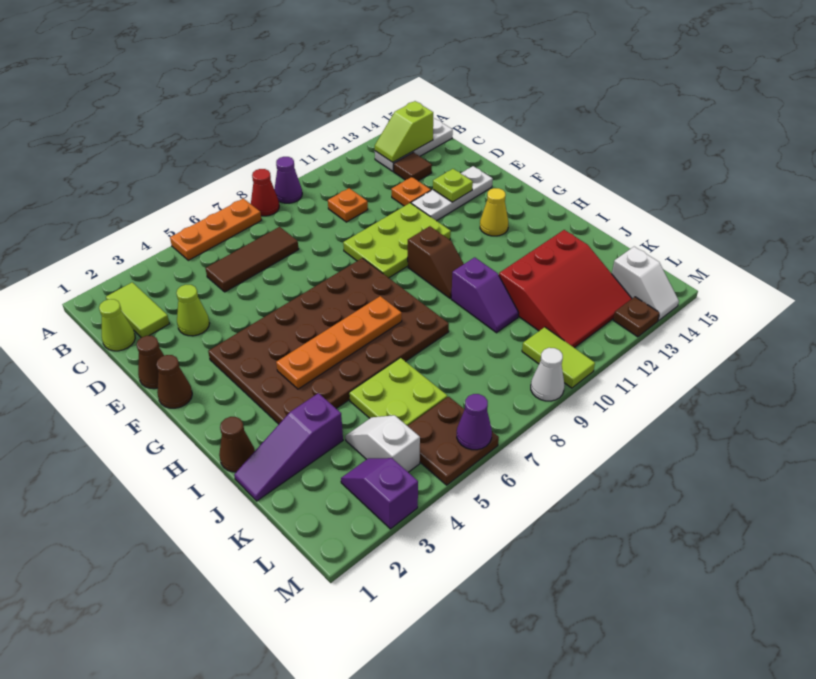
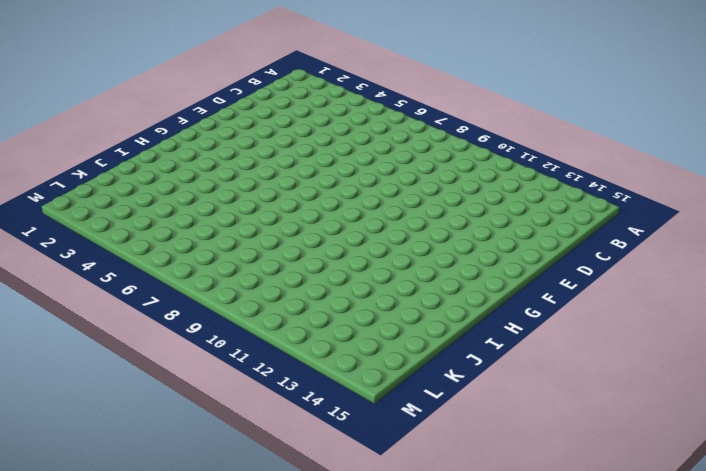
none -> orange plate A5:A7 level 1
none -> red cone A8 level 1
none -> purple cone A9 level 1
none -> lime tile B2:C2 level 1

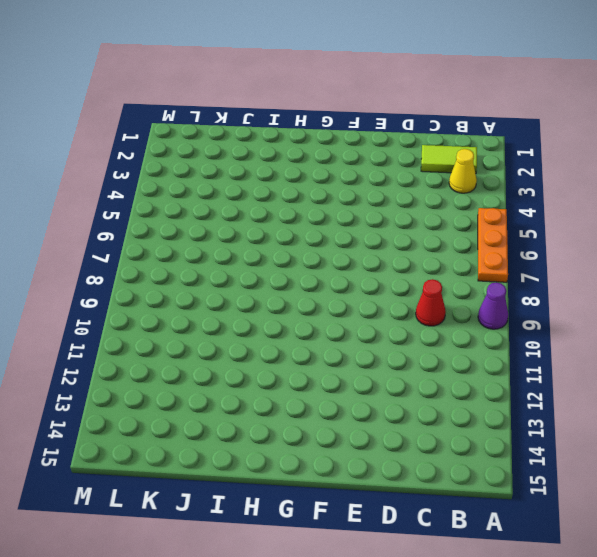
yellow cone B3 level 1 -> yellow cone G13 level 1
red cone C9 level 1 -> red cone A8 level 1
none -> white plate B13:B15 level 1
none -> lime cone C1 level 1
none -> brown tile C5:C7 level 1
none -> orange plate C10 level 1

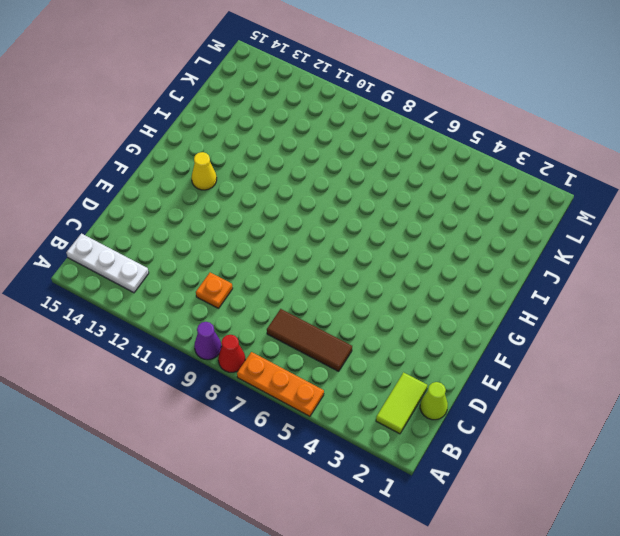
none -> brown tile C13 level 1
none -> lime cone D3 level 1
none -> orange plate D12 level 1
none -> brown cone E1 level 1

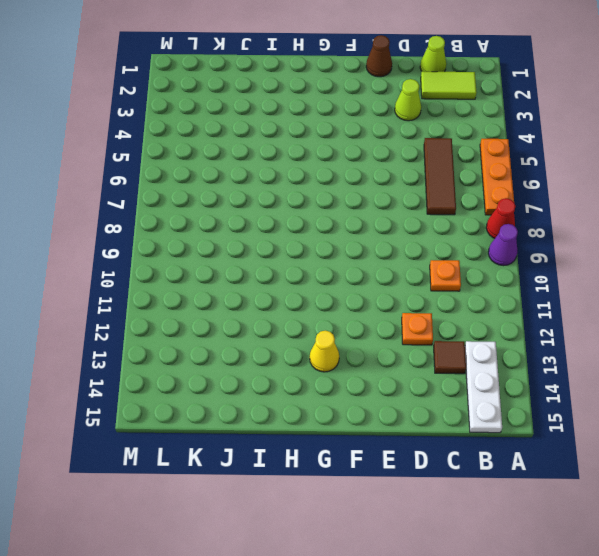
none -> lime plate E9:F11 level 1
none -> white plate E12:E14 level 1
none -> brown cone F1 level 1
none -> brown plate F3:I8 level 1

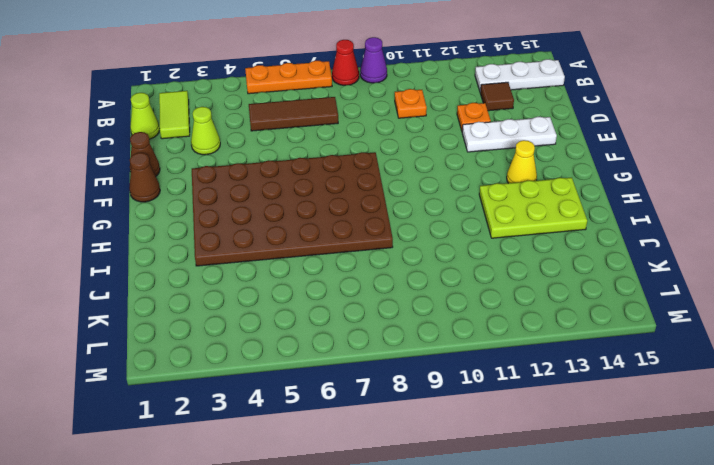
lime plate H12:I14 level 1 -> lime plate E9:F11 level 1
none -> brown slope G10:H10 level 1 top G
none -> brown cone I1 level 1
none -> purple slope I10:J10 level 1 top I
none -> purple slope J1:J3 level 1 top 3

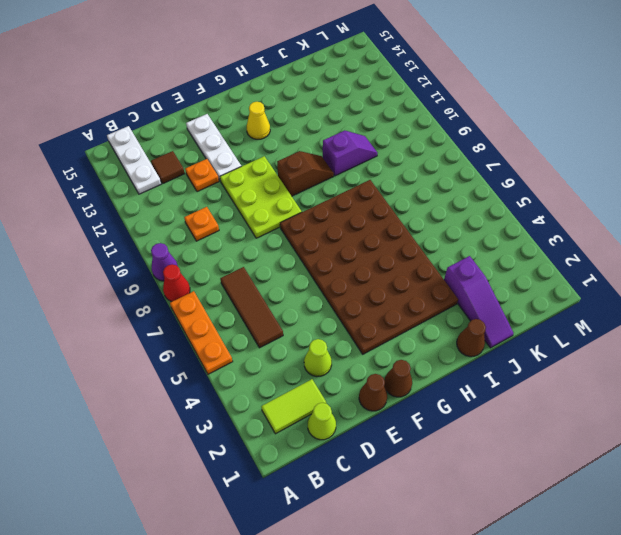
none -> lime plate J5:K6 level 1
none -> red slope J11:L13 level 1 top J
none -> white slope K4:L4 level 1 top L
none -> purple slope L3:M3 level 1 top M

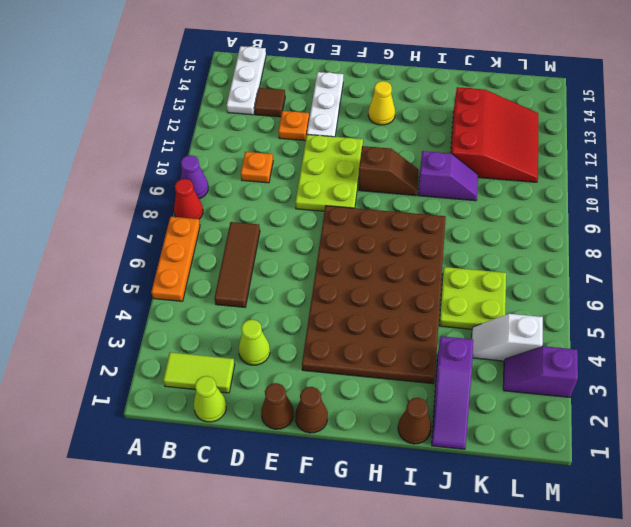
none -> brown plate L5:M6 level 1
none -> lime tile L10:M10 level 1
none -> white slope L14:M14 level 1 top L
none -> white cone M9 level 1

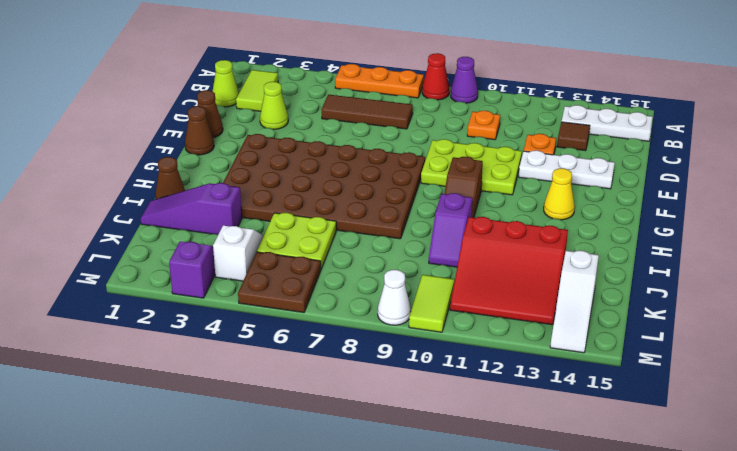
white slope K14:M14 level 1 top K -> white slope L14:M14 level 1 top L
none -> brown plate M13 level 1
none -> lime slope B13:B14 level 2 top 14
none -> lime plate E13 level 2
none -> orange plate H4:H7 level 2

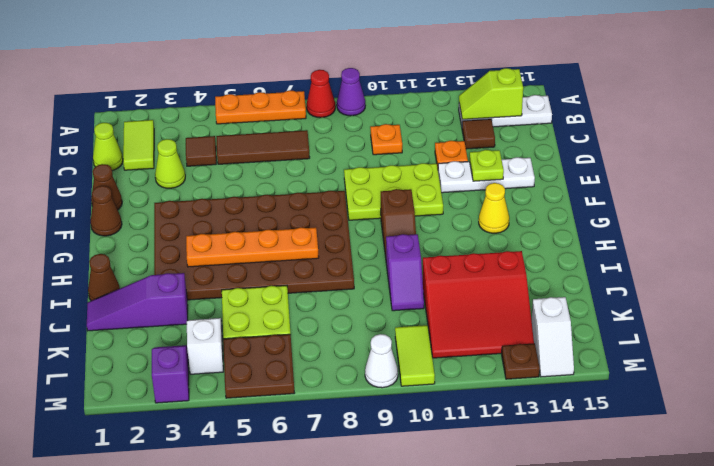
brown tile C4 level 1 -> none
none -> purple cone M6 level 2

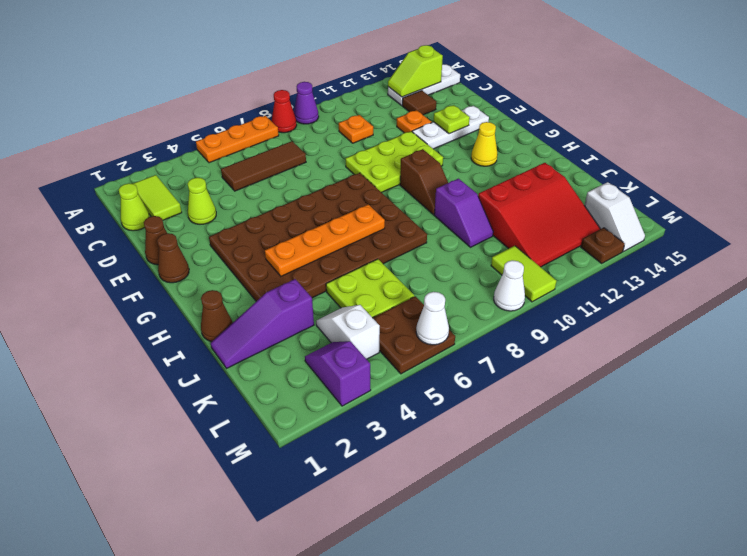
white cone M6 level 2 -> purple cone M6 level 2

